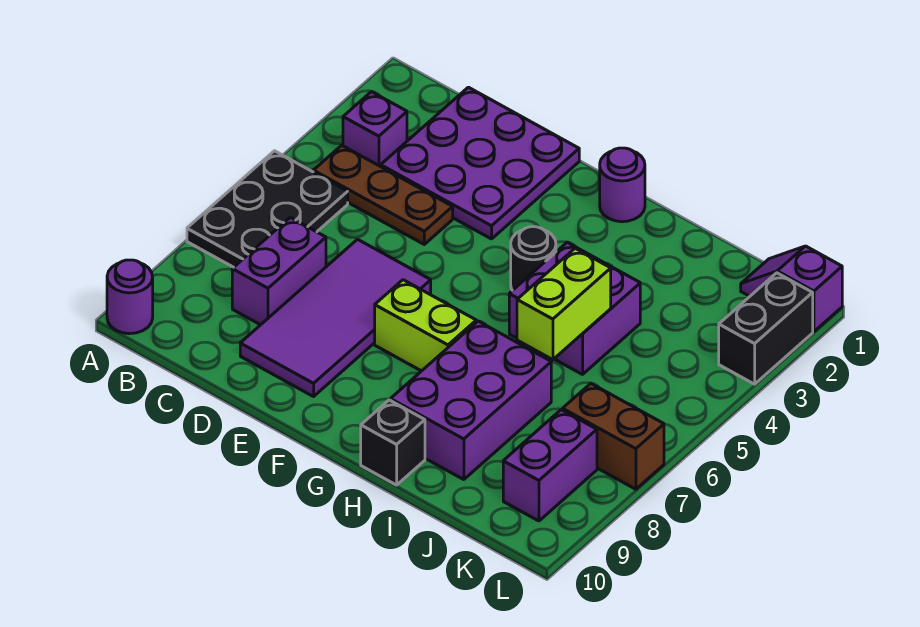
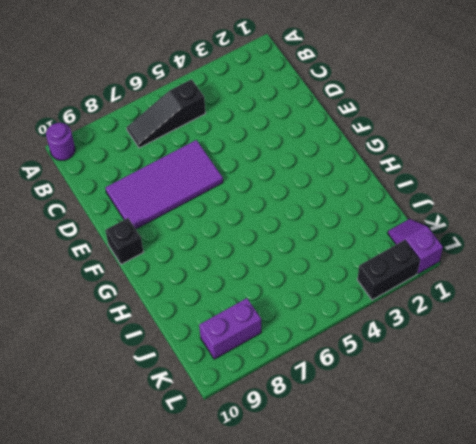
black slope B5:B7 level 1 top 5 -> black plate A5:B7 level 1
black brick F10 level 1 -> black brick H10 level 1
none -> purple brick B3 level 1
none -> brown plate B4:D4 level 1
none -> purple plate C1:E3 level 1

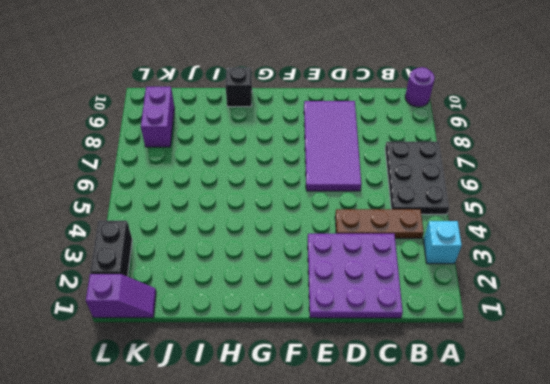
cyan brick A3 level 1 -> none
none -> purple brick B3 level 1
none -> purple brick C7:C8 level 1
none -> lime brick F7:G7 level 1

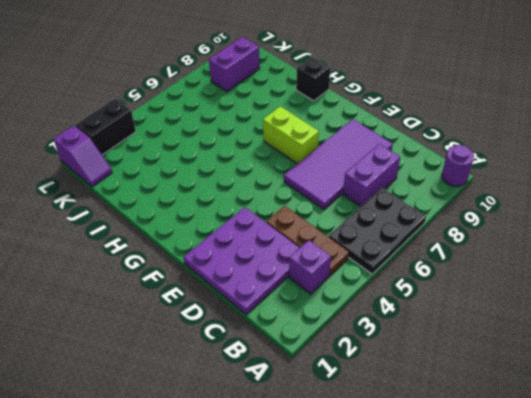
none -> purple round brick G1 level 1
none -> black round brick G4 level 1
none -> purple brick H4:I5 level 1

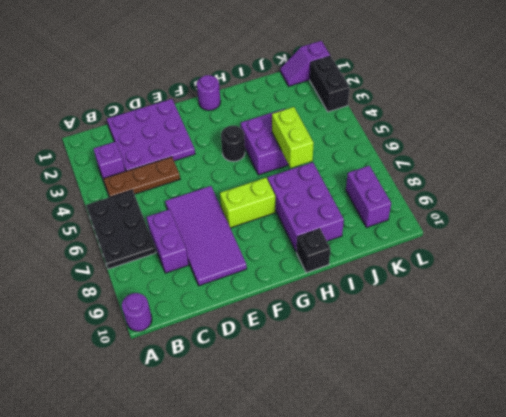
none -> brown brick K7:L7 level 1

